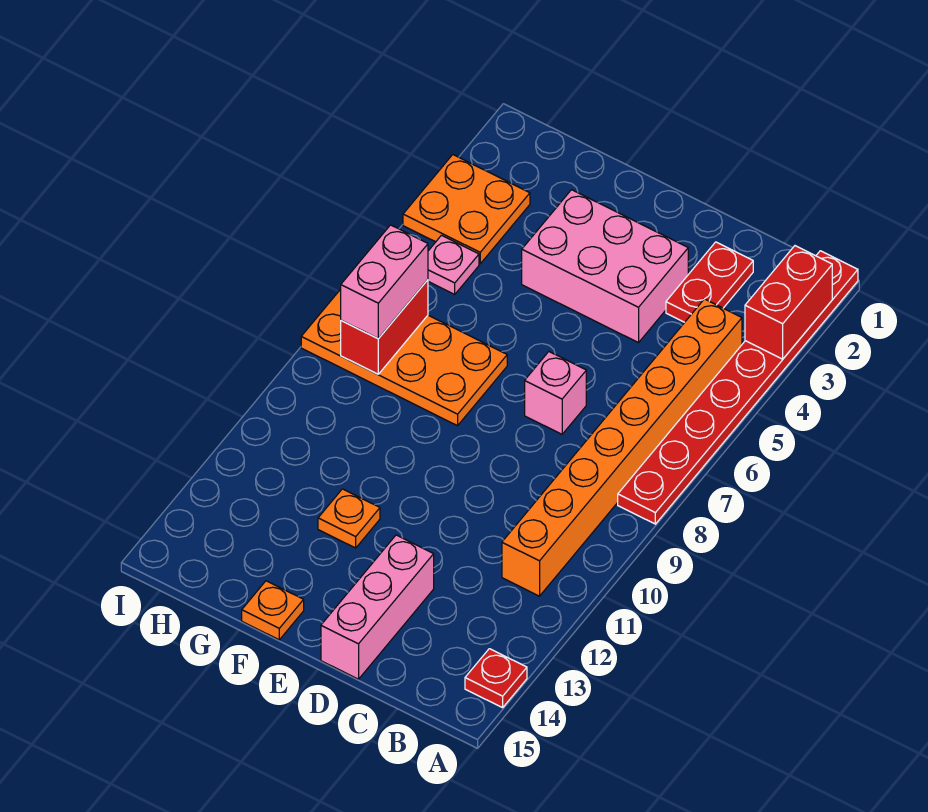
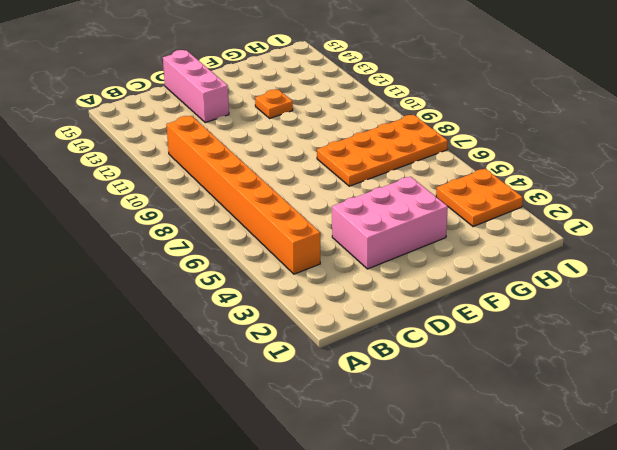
none -> red plate A1:A8 level 1
none -> red plate A14 level 1
none -> red plate C2:C3 level 1

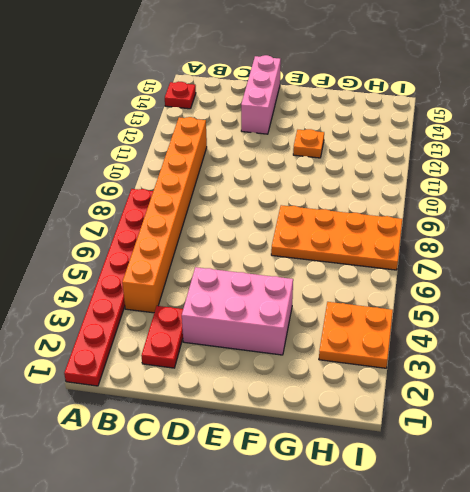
none -> pink brick D7 level 1
none -> orange plate F15 level 1
none -> pink plate H5 level 1

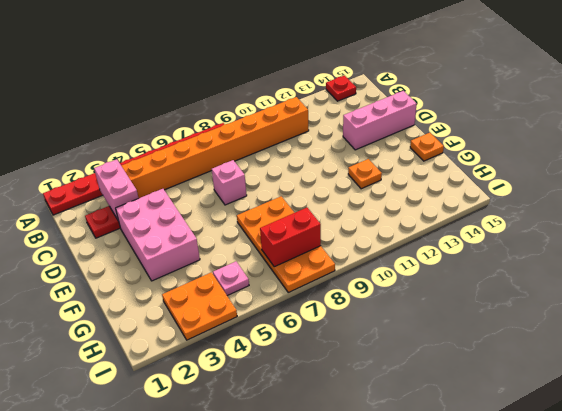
pink brick B3:C3 level 2 -> pink brick H7:H8 level 3
none -> red brick A2:A3 level 2

